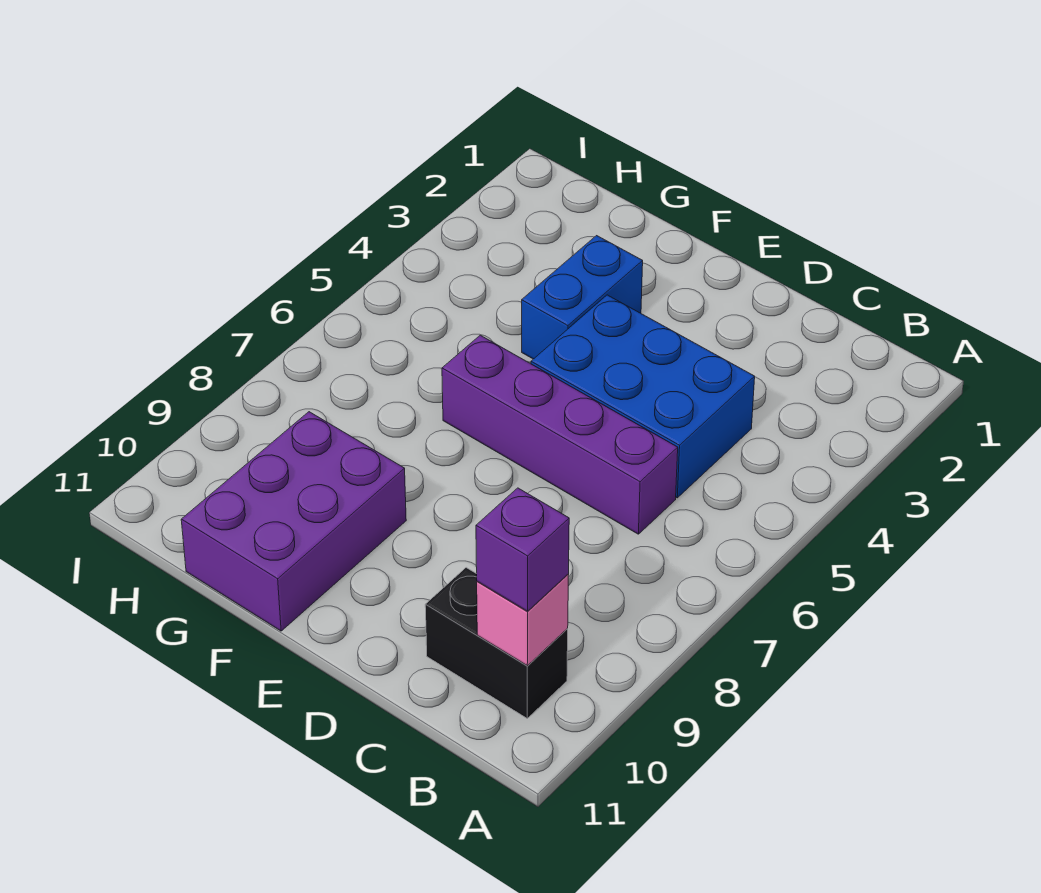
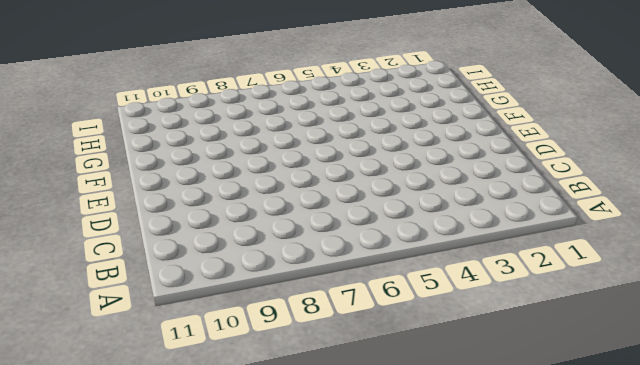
none -> black brick B10:C10 level 1
none -> blue brick C4:E5 level 1

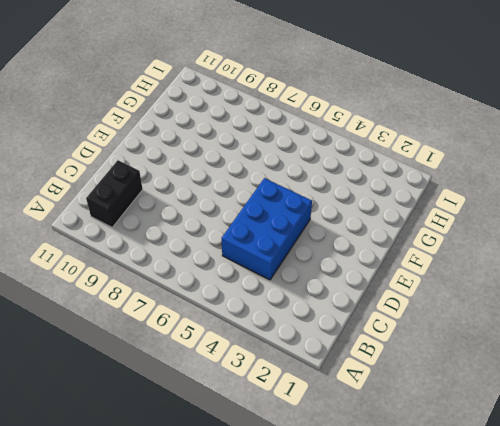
none -> purple brick C6:F6 level 1
none -> blue brick F3:F4 level 1

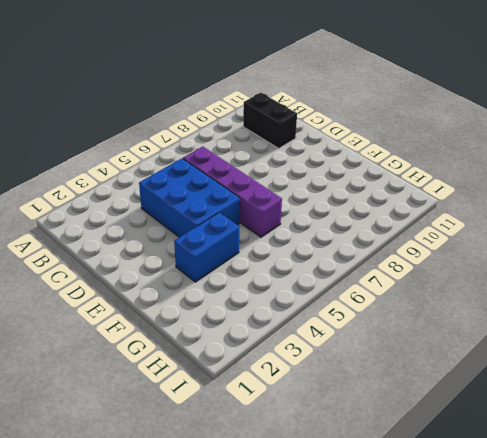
none -> purple brick F9:G11 level 1
none -> pink brick B10 level 2

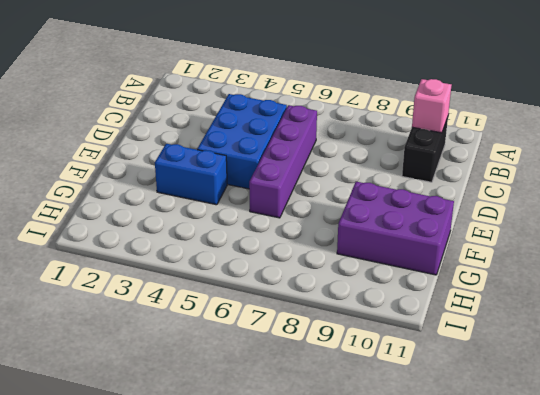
none -> purple brick B10 level 3

